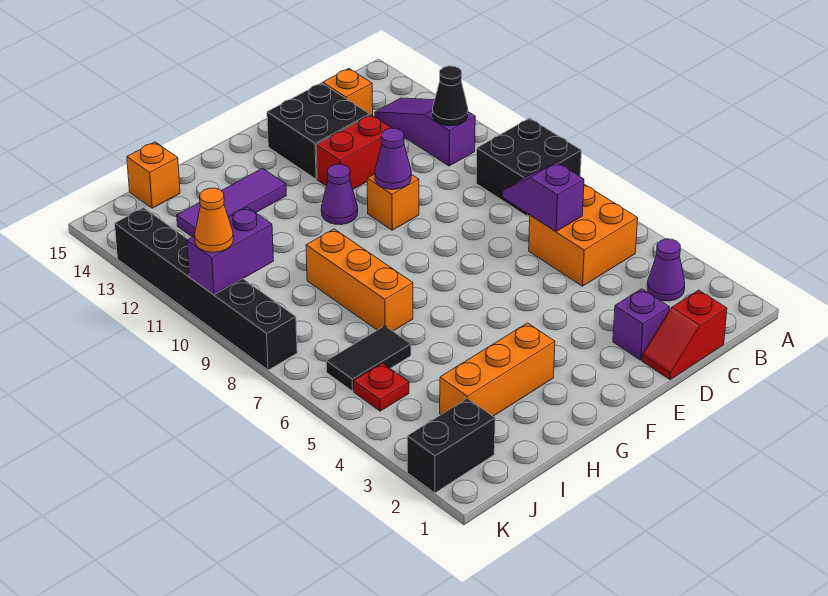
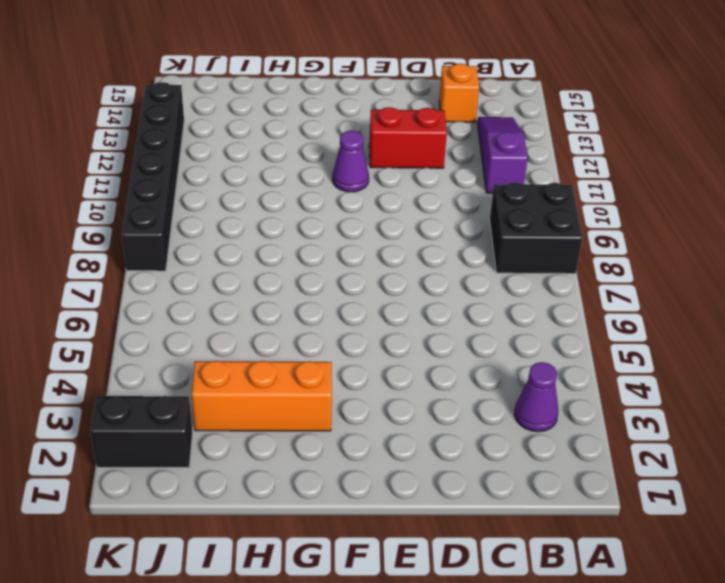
none -> orange brick B5:C6 level 1
none -> red slope C1:D1 level 1 top C
none -> purple brick D2 level 1

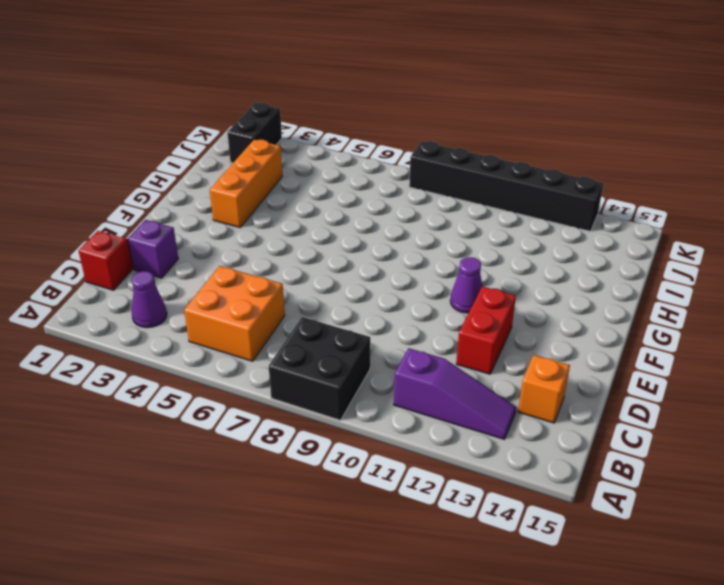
none -> black brick D13:E14 level 1
none -> orange brick E10 level 1
none -> purple tile G13:I13 level 1

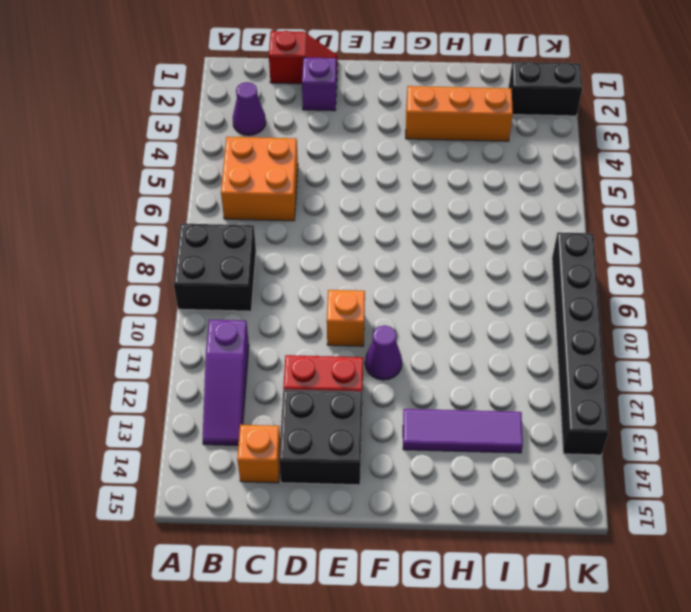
none -> orange brick H7:H9 level 1
none -> black tile I6:J6 level 1
none -> orange brick I15 level 1

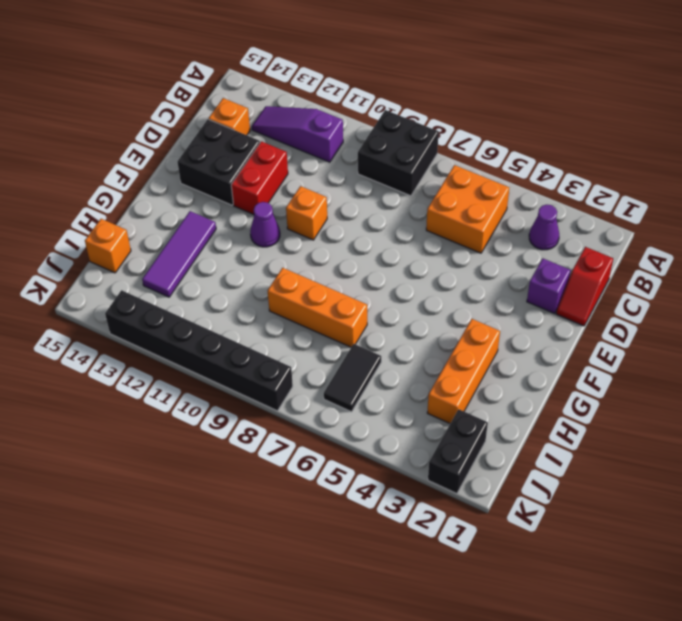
none -> red plate J5 level 1
none -> black cone B11 level 2
none -> purple slope C6:C7 level 2 top 6

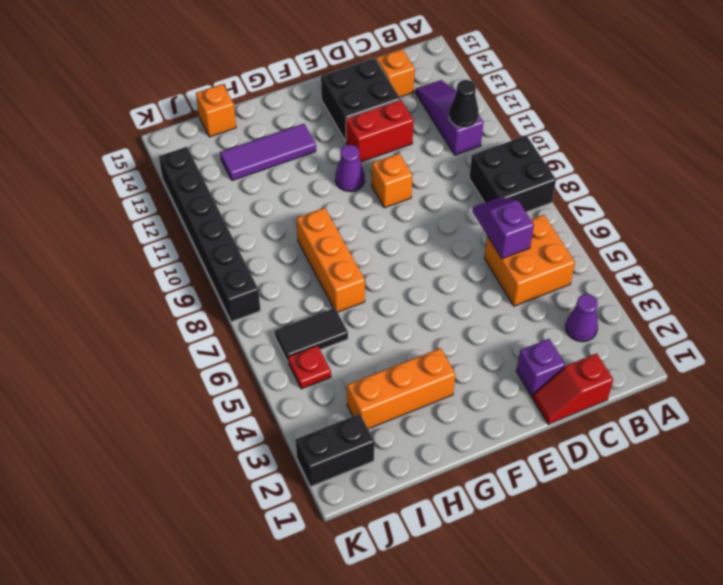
none -> purple cone E10 level 2
none -> purple brick J10:K10 level 2
none -> orange cone K10 level 3

